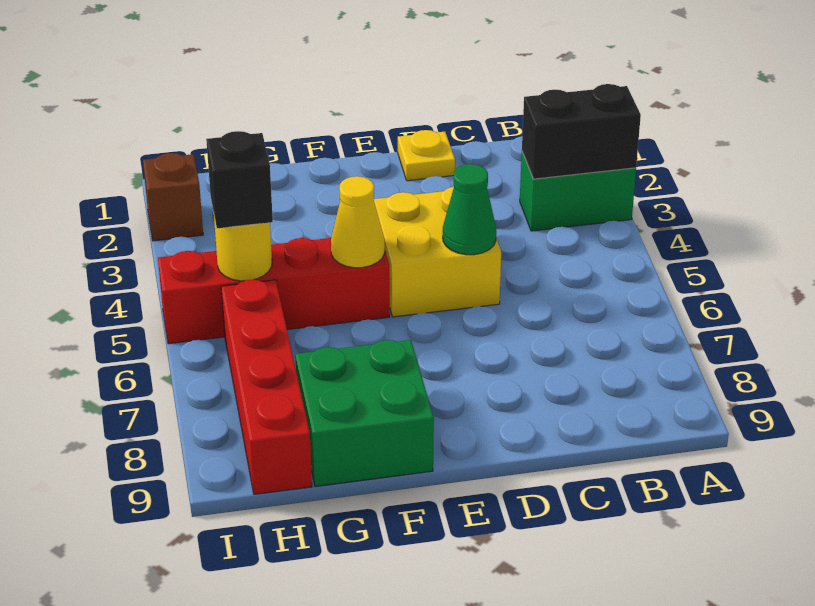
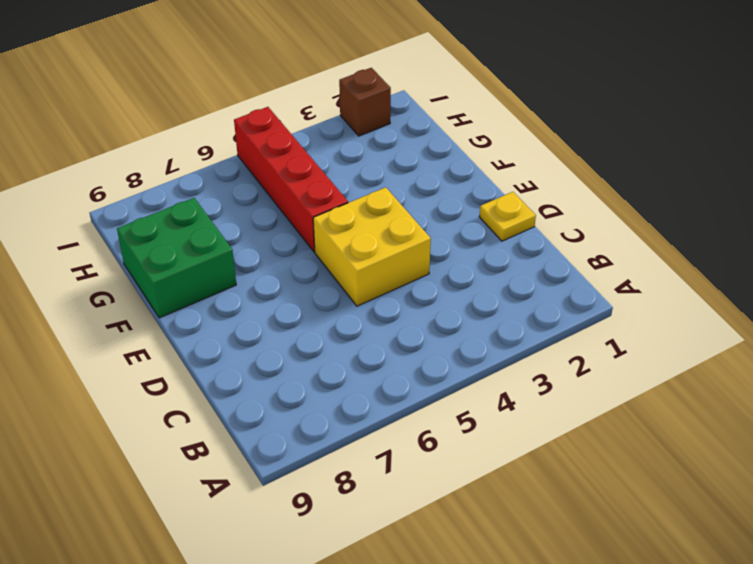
none -> green brick A3:B3 level 1
none -> red brick H6:H9 level 1
none -> black brick A3:B3 level 2

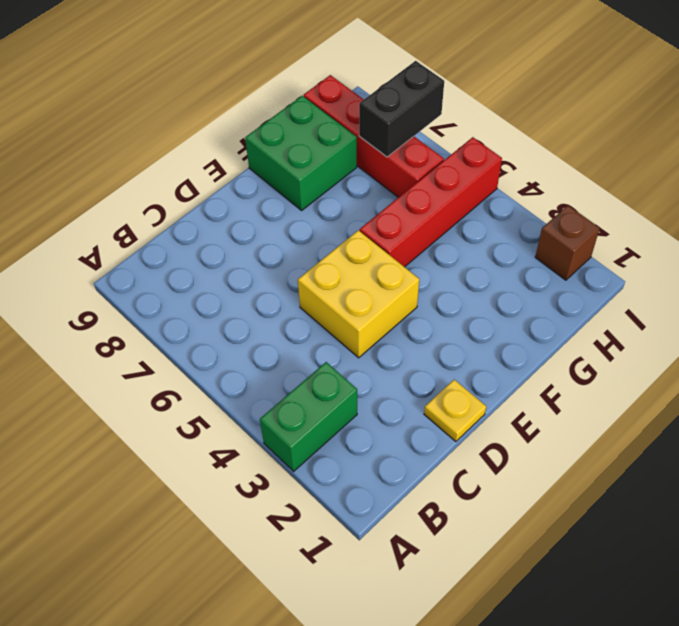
black brick H7:I7 level 2 -> black brick A3:B3 level 2
none -> green cone D5 level 2
none -> yellow cone F5 level 2
none -> yellow round brick H5 level 2

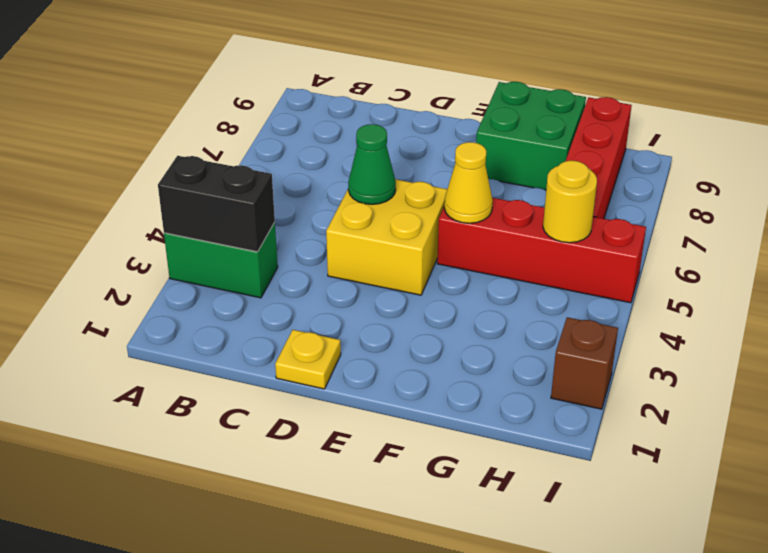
none -> black brick H5 level 3

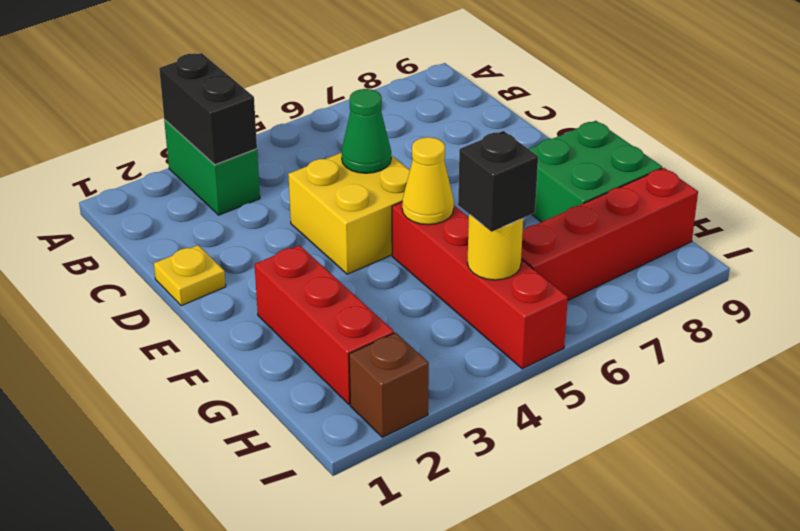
red brick F2:H2 level 1 -> none

